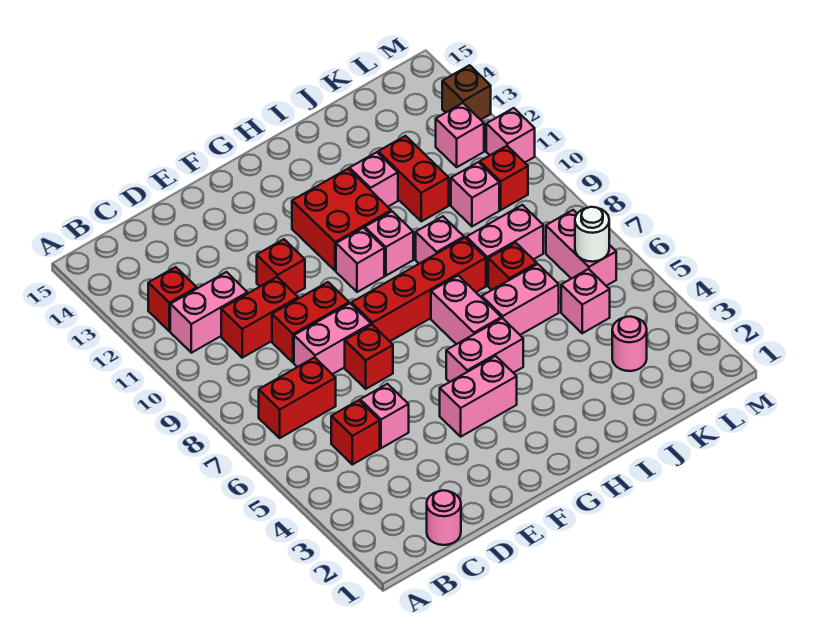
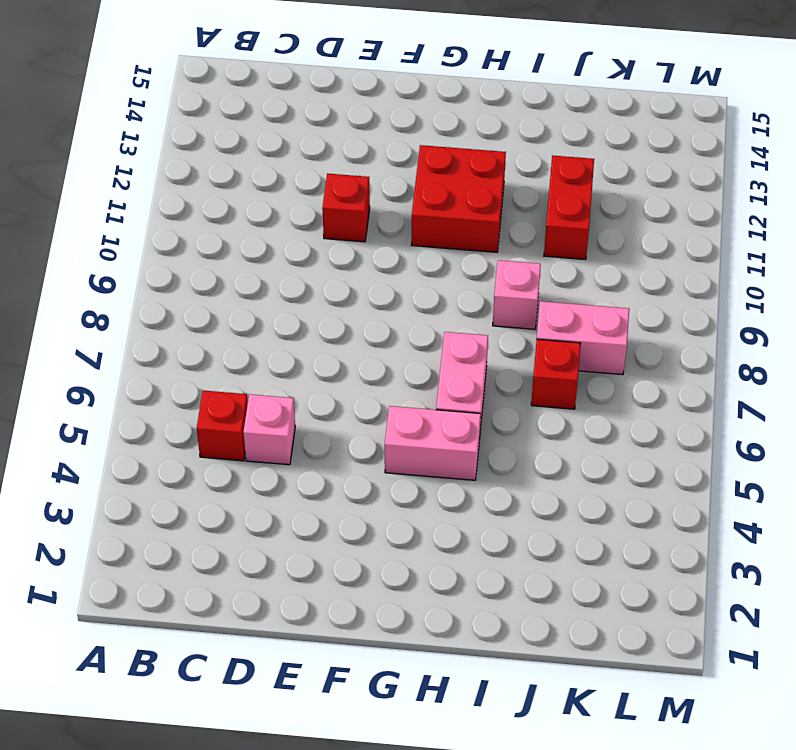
none -> red brick B7:C7 level 1
none -> pink brick B11:C11 level 1
none -> red brick B12 level 1
none -> pink round brick C1 level 1

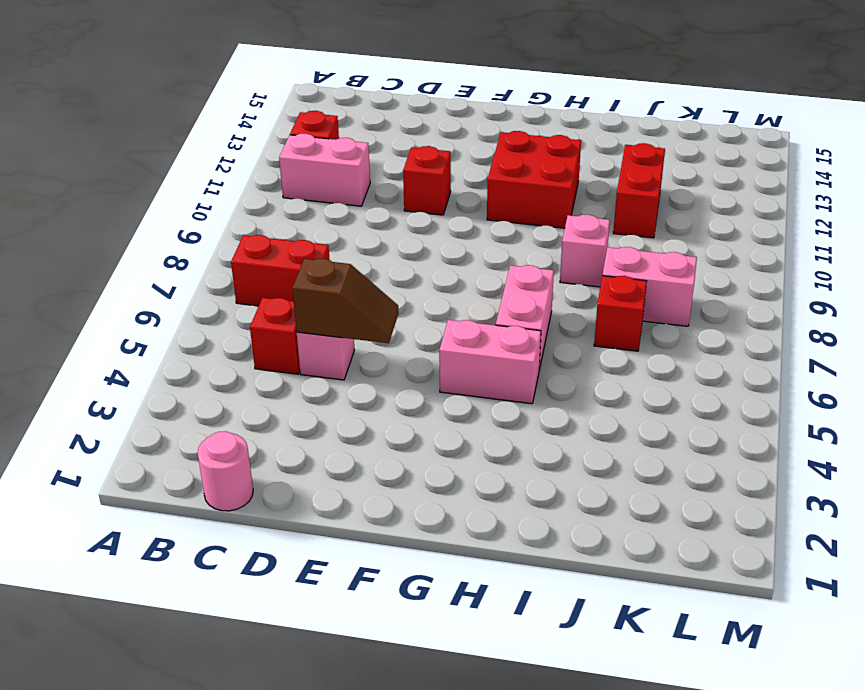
brown slope D5:E5 level 2 top D -> none
none -> red brick C10:D10 level 1
none -> pink brick D8:E8 level 1
none -> red brick D9:E9 level 1
none -> red brick E7 level 1

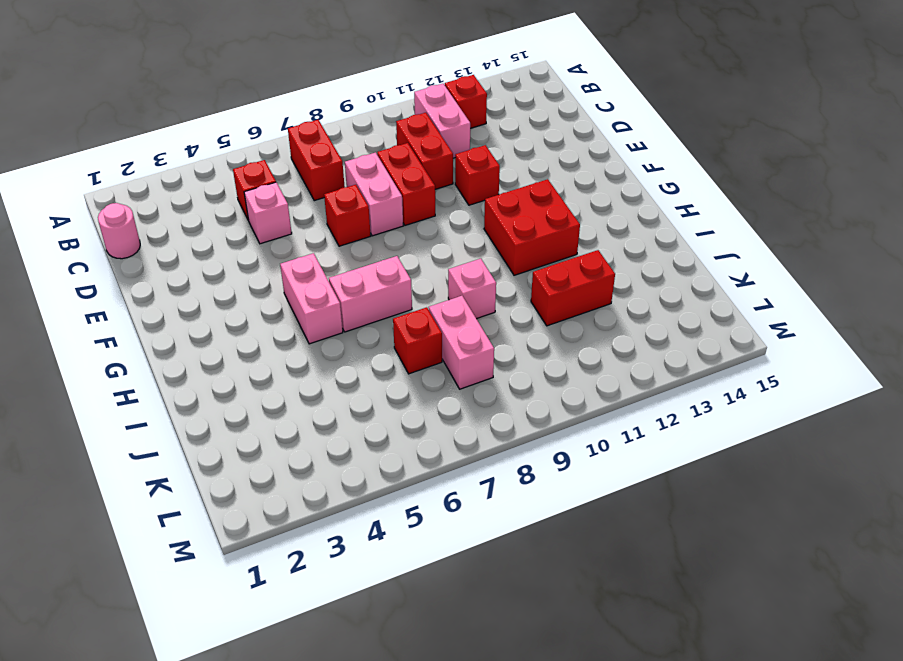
none -> pink brick F4:G4 level 1
none -> red brick F8:I8 level 1
none -> pink brick G10 level 1
none -> pink brick H10 level 1

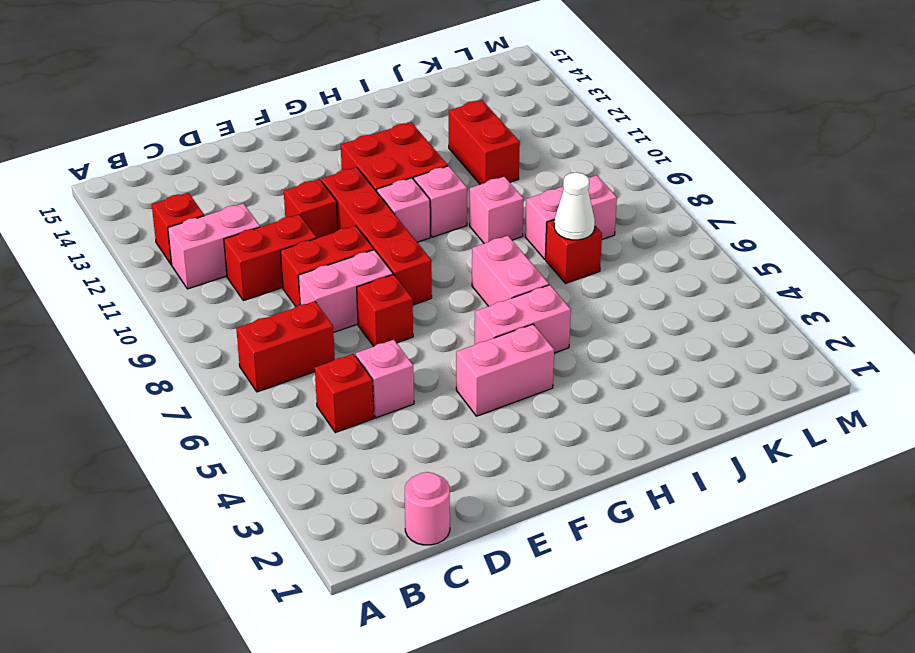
red brick F8:F11 level 1 -> red brick F8:I8 level 1
white cone J7 level 2 -> none
none -> pink brick I6:J6 level 1
none -> pink brick I12 level 1
none -> pink round brick K3 level 1
none -> pink brick K5 level 1

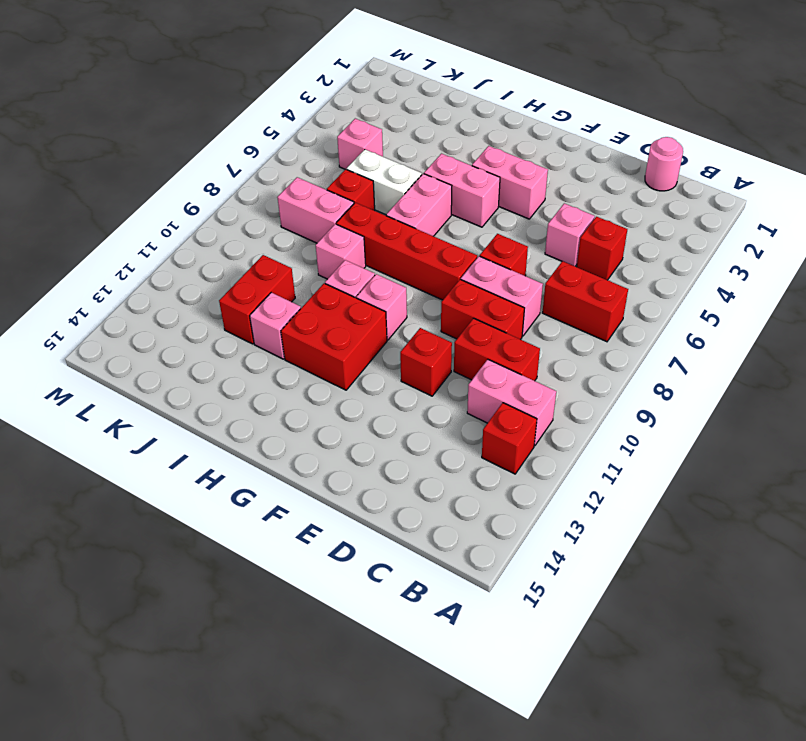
white brick I6:J6 level 1 -> pink brick I6:J6 level 1
none -> pink round brick K3 level 1
none -> pink brick K10 level 1
none -> pink brick L6:L7 level 1
none -> red brick L10 level 1

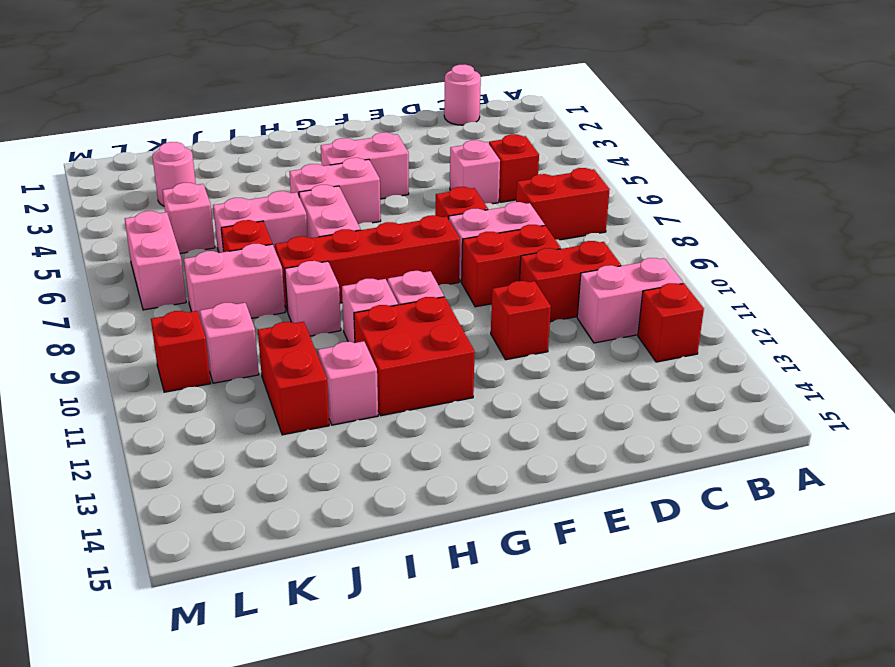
none -> pink brick L12 level 1
none -> pink brick M11 level 1
none -> brown brick M13 level 1
none -> white round brick L6 level 2

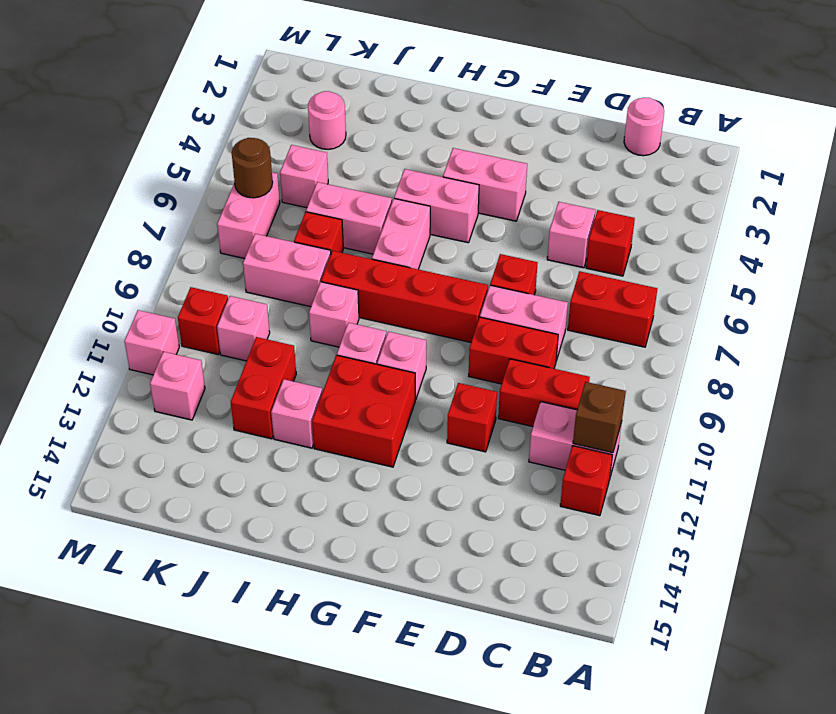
brown brick B11 level 2 -> brown brick M13 level 1
brown round brick L6 level 2 -> white round brick L6 level 2

